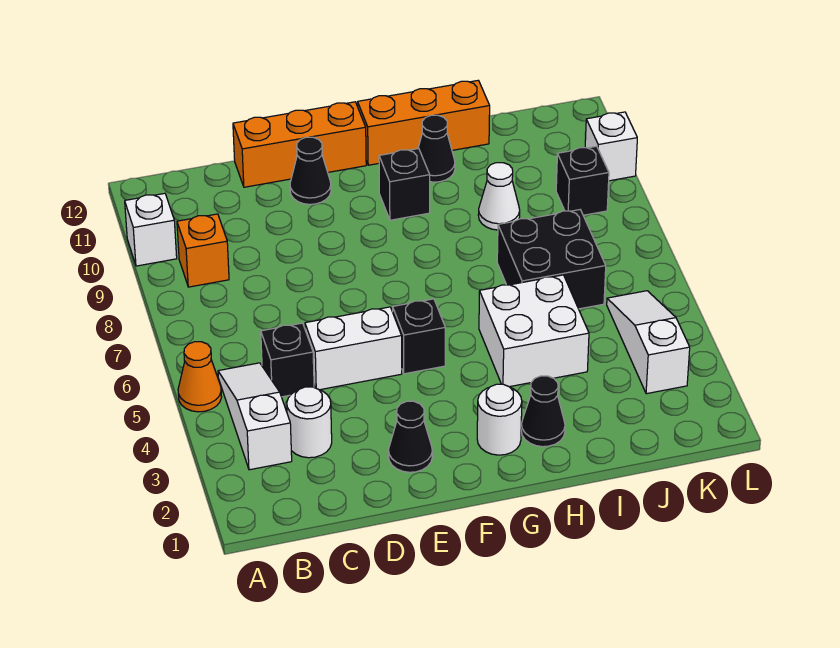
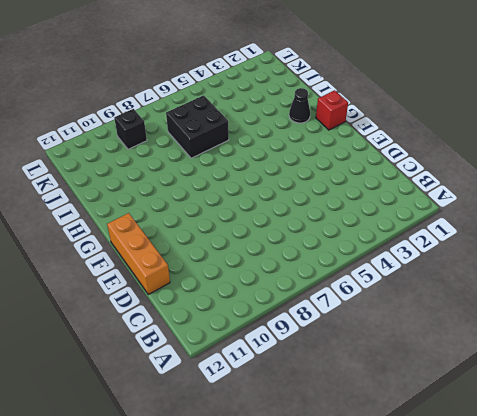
red brick G1 level 1 -> none
none -> orange cone A5 level 1
none -> white brick A10 level 1
none -> white slope B3:B5 level 1 top 3

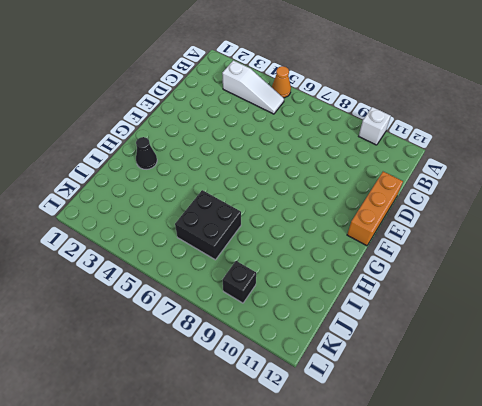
none -> orange brick B9 level 1
none -> white round brick C3 level 1
none -> black brick C5 level 1

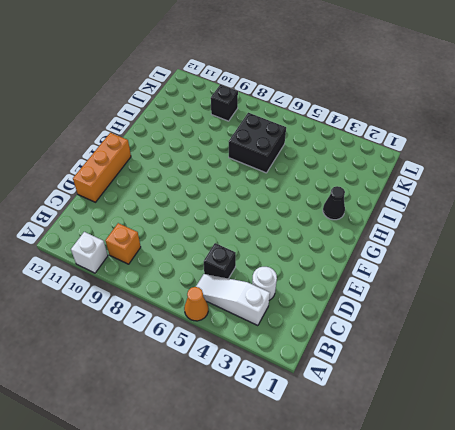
none -> white brick D5:E5 level 1
none -> black cone E2 level 1
none -> black cone E11 level 1

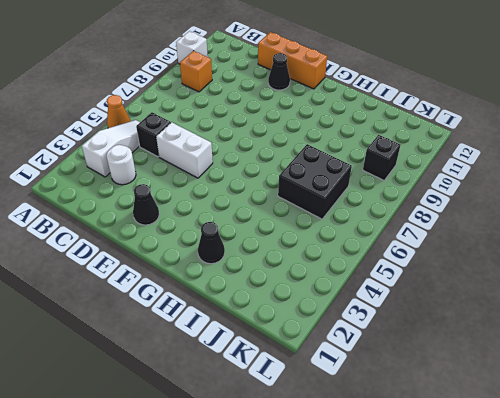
none -> black brick F5 level 1
none -> white round brick G2 level 1
none -> black brick G10 level 1

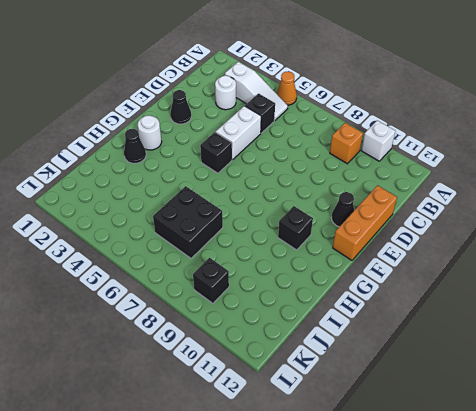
none -> orange brick G12:I12 level 1
none -> white brick H4:I5 level 1
none -> black cone H11 level 1

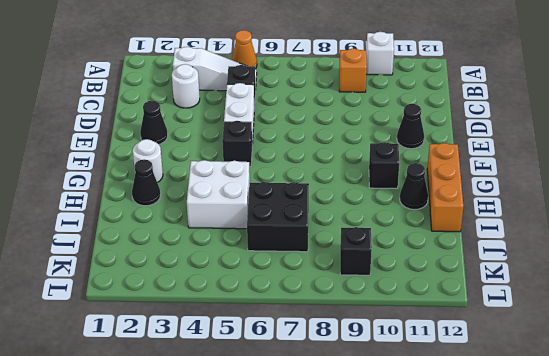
none -> orange brick D12:F12 level 1
none -> white cone I9 level 1
none -> white slope K3:K5 level 1 top 3

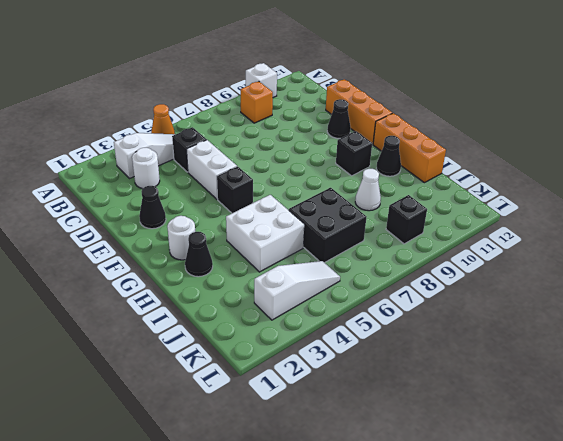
none -> white brick L10 level 1

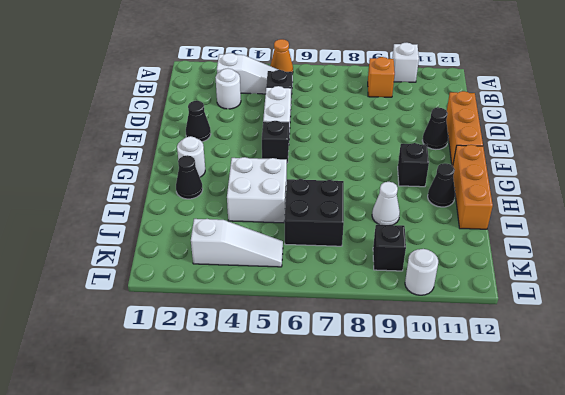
white round brick L10 level 1 -> white brick L10 level 1

